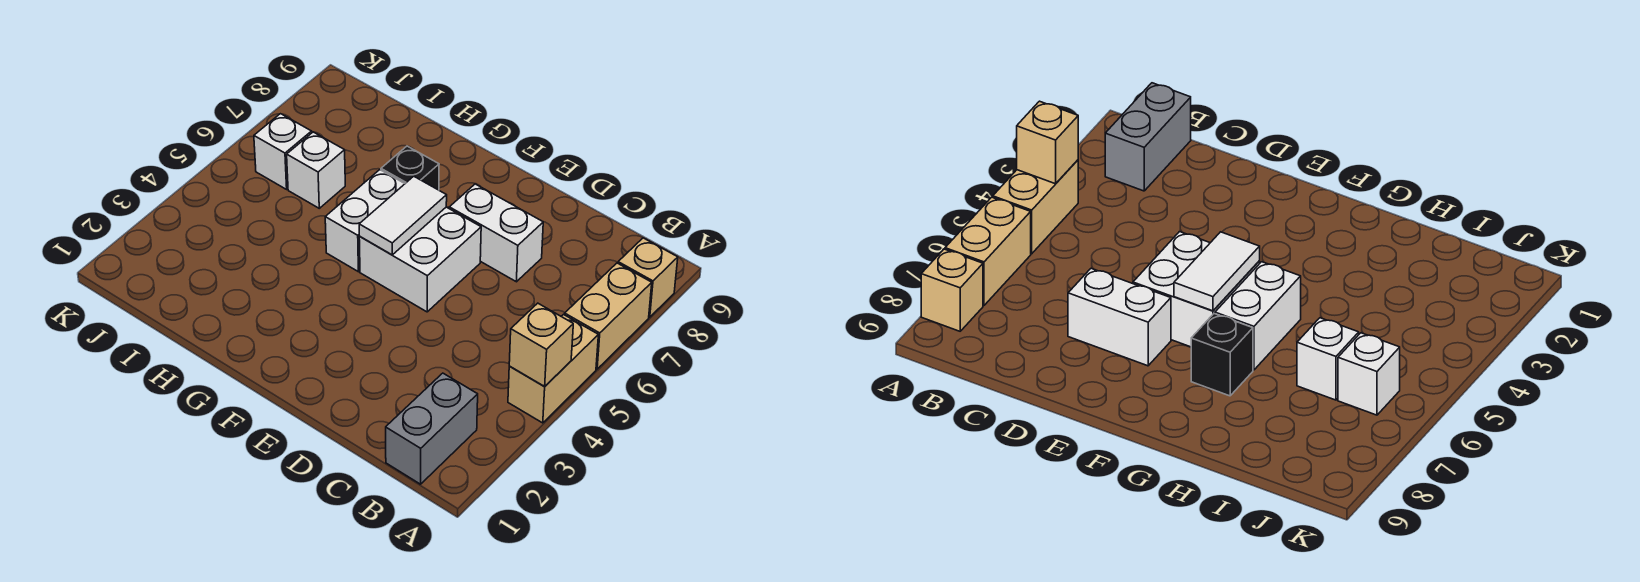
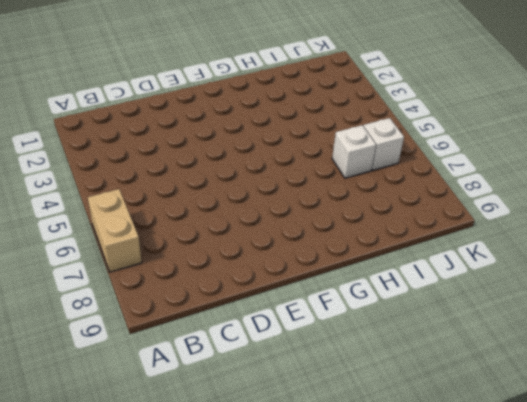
none -> tan brick A4:A5 level 1
none -> tan brick A8 level 1
none -> grey brick B1:B2 level 1

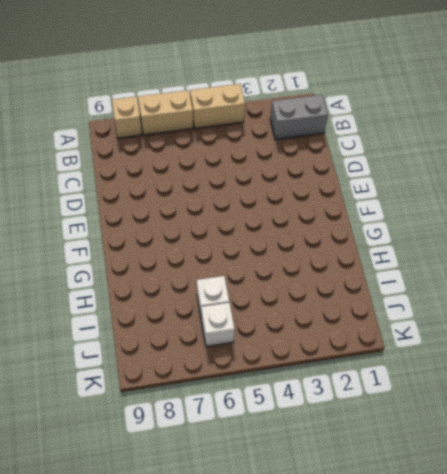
none -> white brick D7:E7 level 1
none -> white brick E5:F6 level 1
none -> white brick G5:G6 level 1

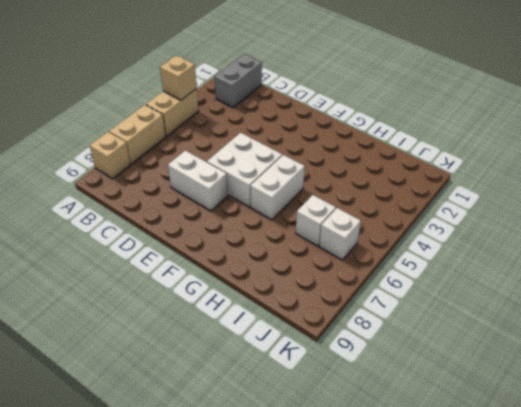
none -> black brick G7 level 1
none -> white tile F5:F6 level 2

